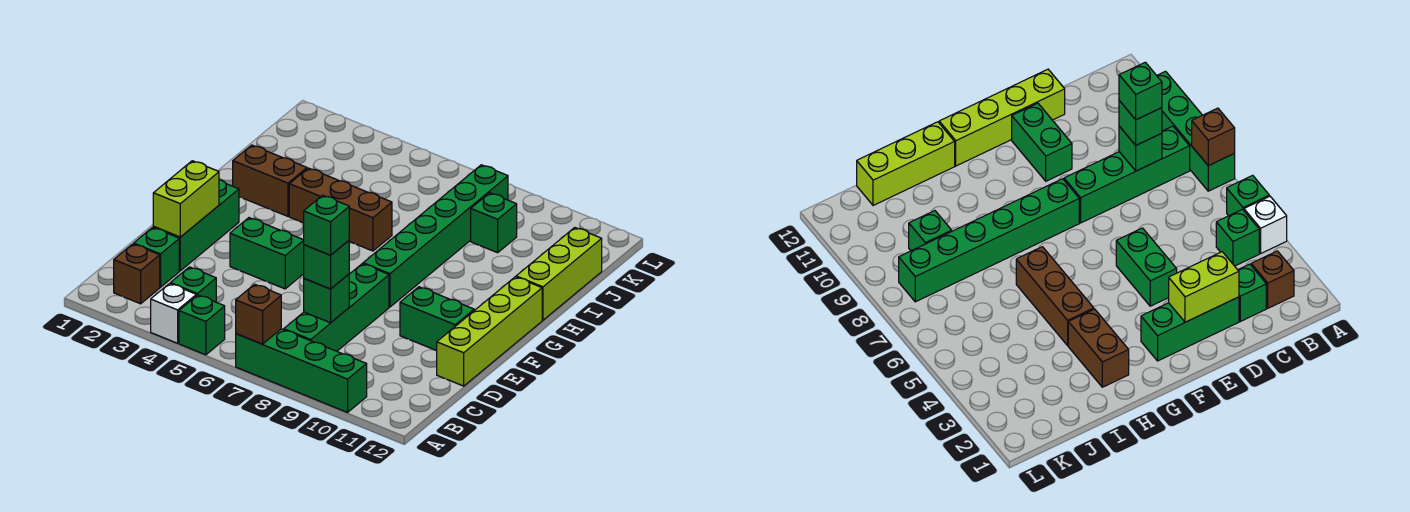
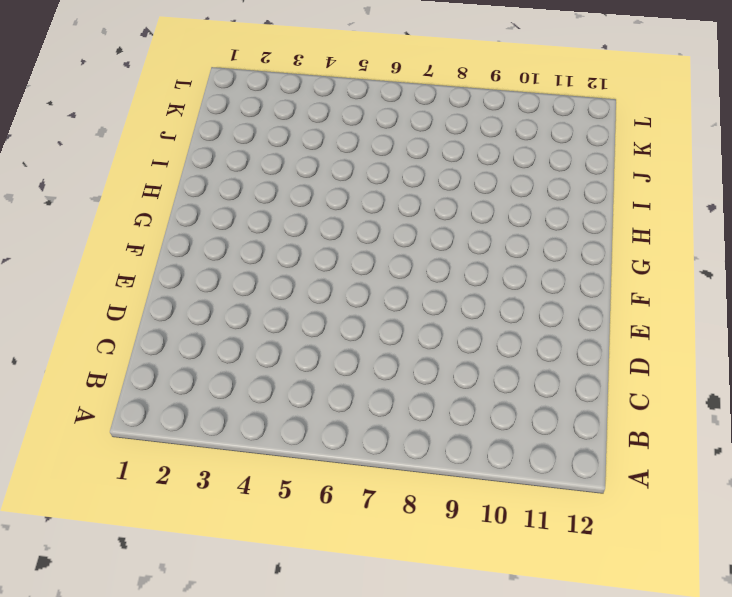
none -> white brick A4 level 1
none -> green brick A5 level 1
none -> green brick A7:A10 level 1

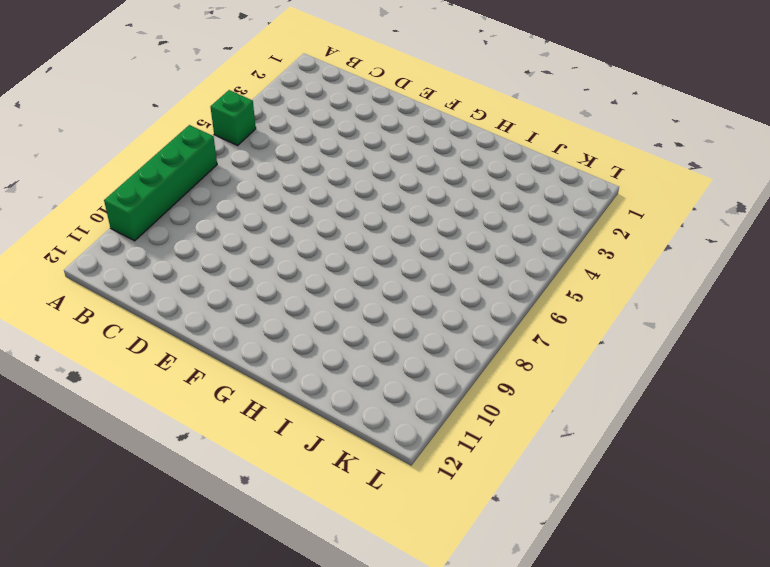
none -> white brick A4 level 1
none -> brown brick B2 level 1
none -> green brick B4 level 1

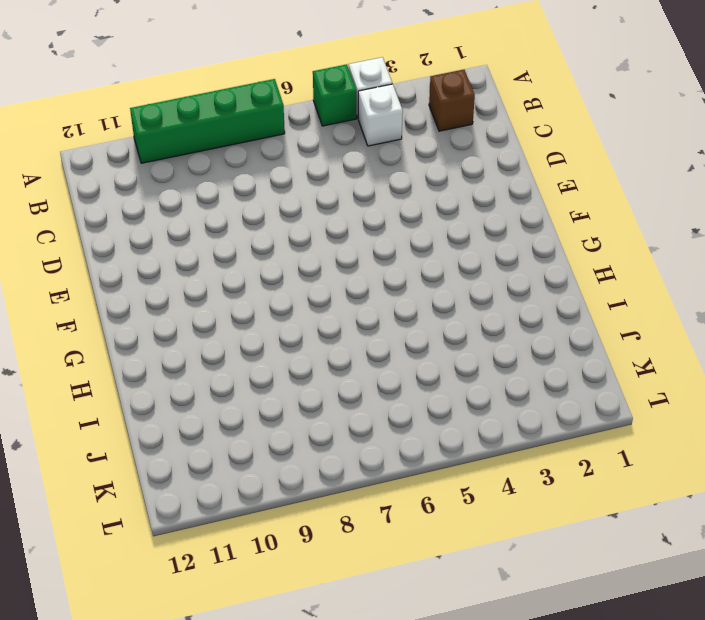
white brick B4 level 1 -> green brick B4 level 1
none -> green brick B8:E8 level 1
none -> green brick C2 level 1
none -> green brick D2:F2 level 1

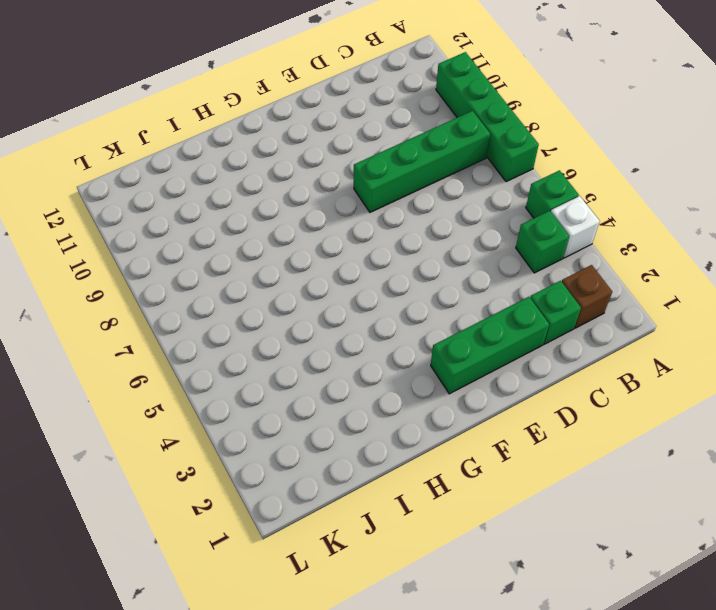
none -> lime brick D12:G12 level 1
none -> green brick E4:E5 level 1
none -> green brick E10:E11 level 1

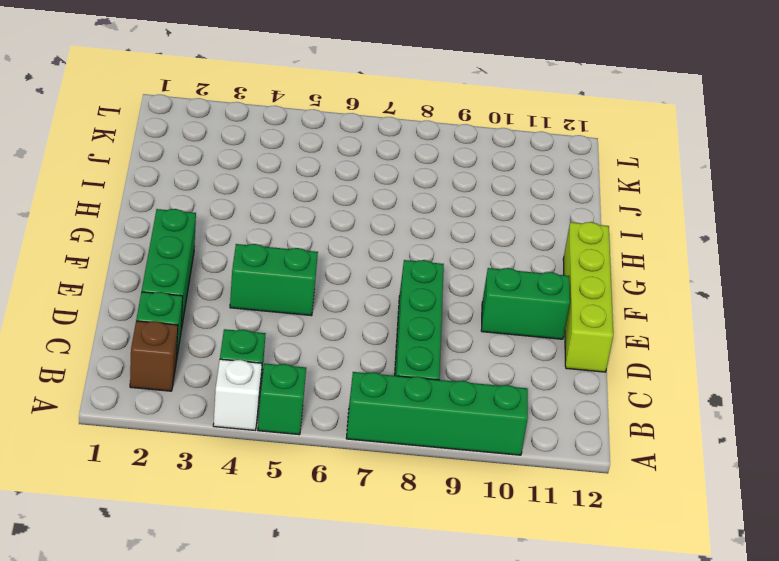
none -> green brick F8:K8 level 1
none -> brown brick H2:H3 level 1
none -> brown brick H4:H6 level 1

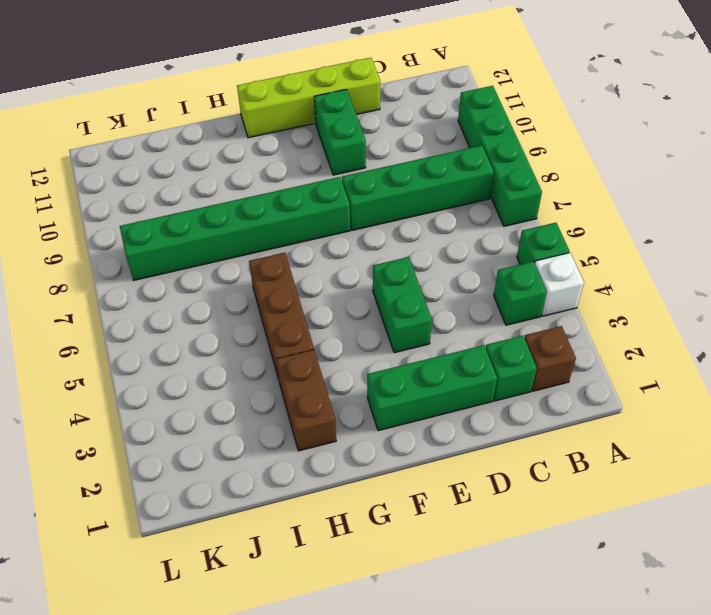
none -> lime brick H12:J12 level 1
none -> green brick J9 level 1
none -> brown brick A7 level 2

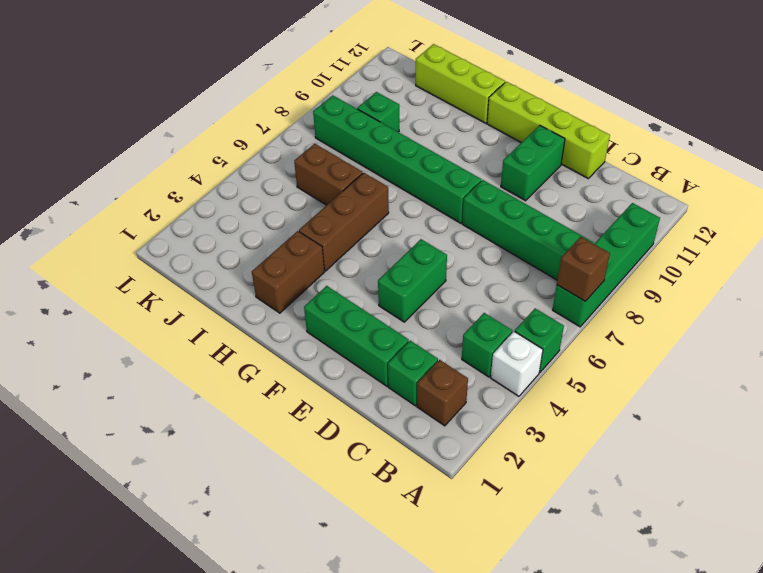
brown brick I6:J6 level 1 -> none
none -> green brick C8 level 2
none -> lime brick D2:E2 level 2
none -> green brick C8 level 3

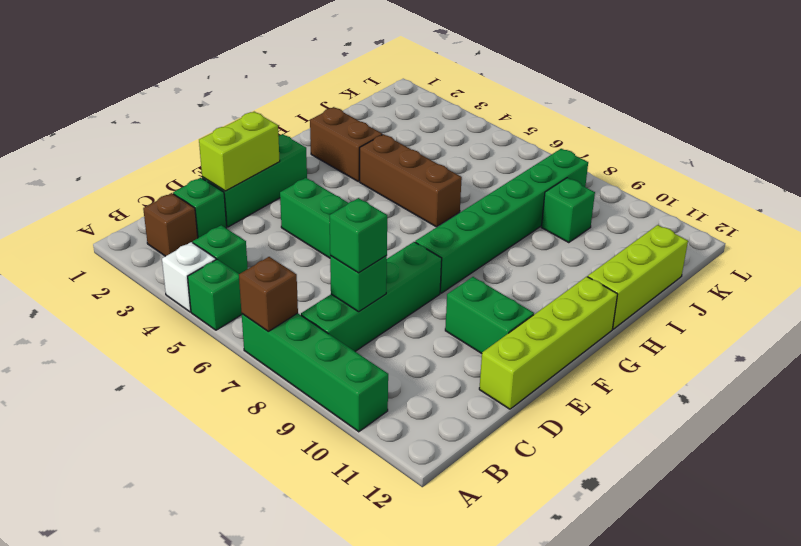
none -> green brick C8 level 4

